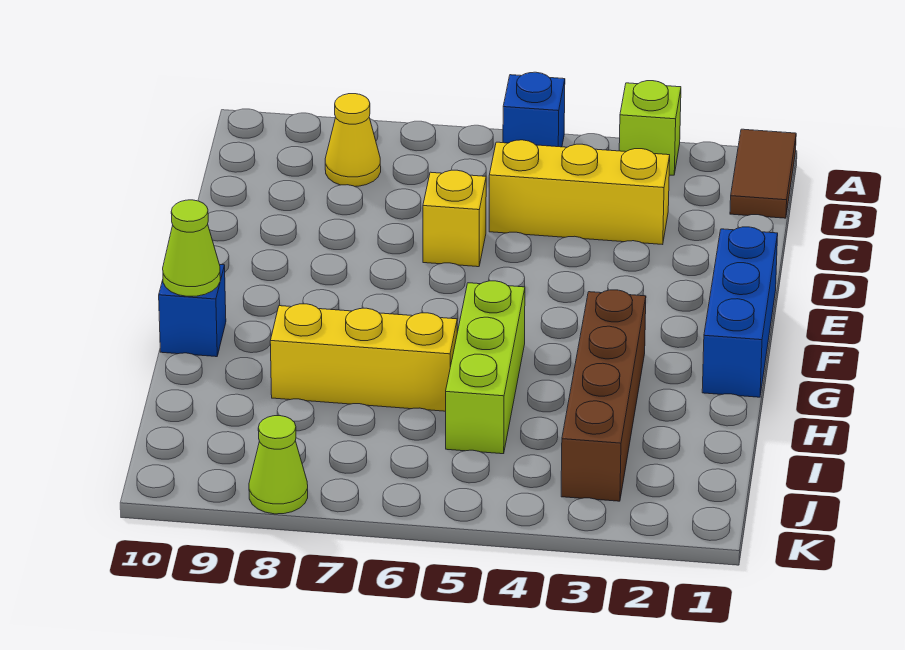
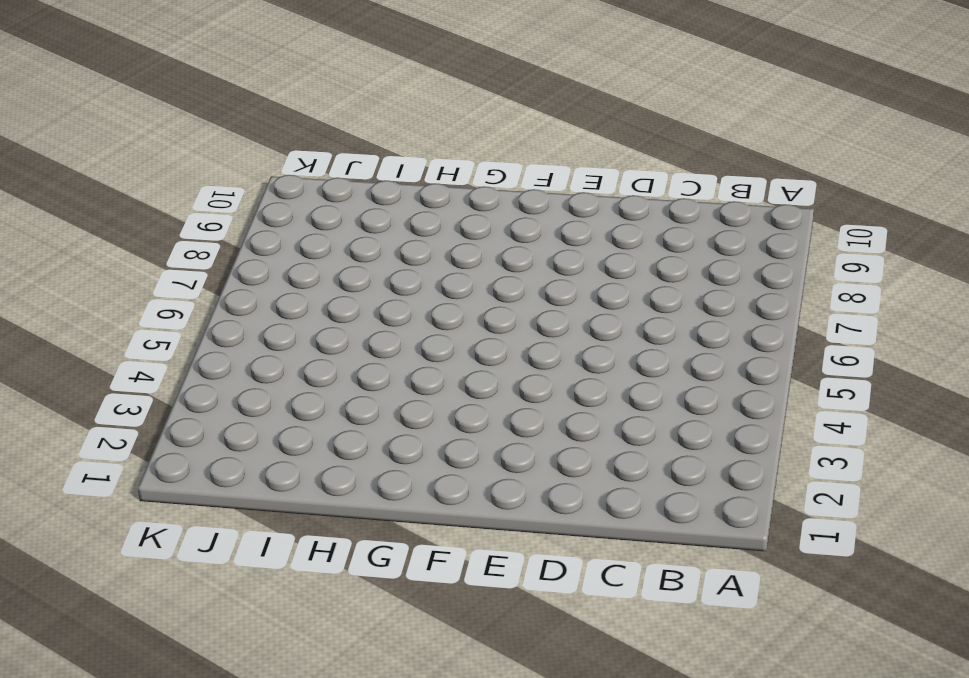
none -> brown tile A1:B1 level 1
none -> lime brick A3 level 1
none -> blue brick A5 level 1

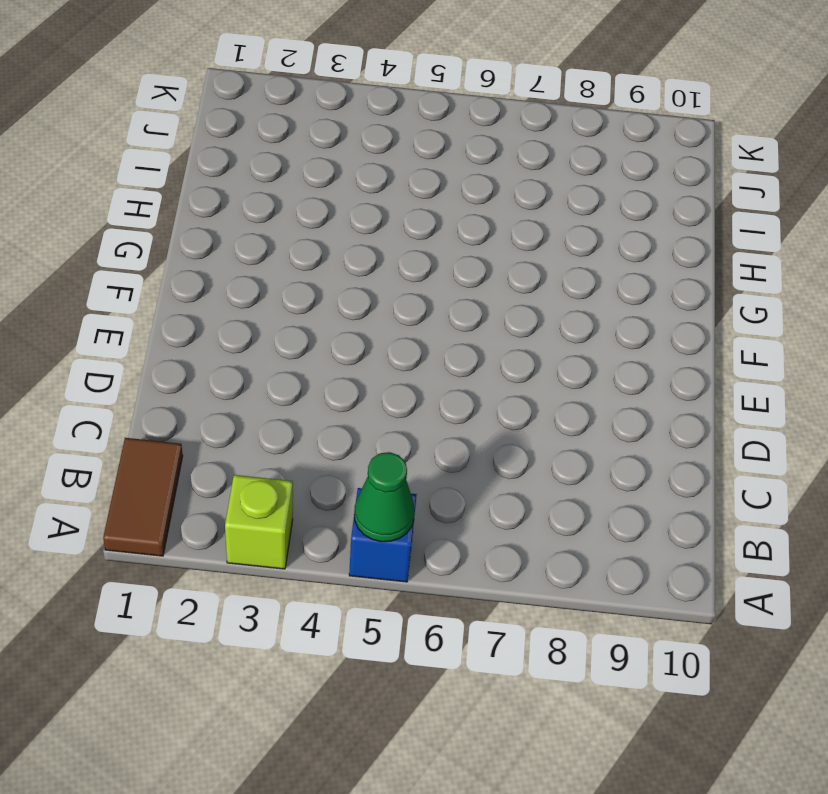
green cone A5 level 2 -> none
none -> yellow cone B8 level 1
none -> yellow brick C3:C5 level 1
none -> yellow brick D6 level 1

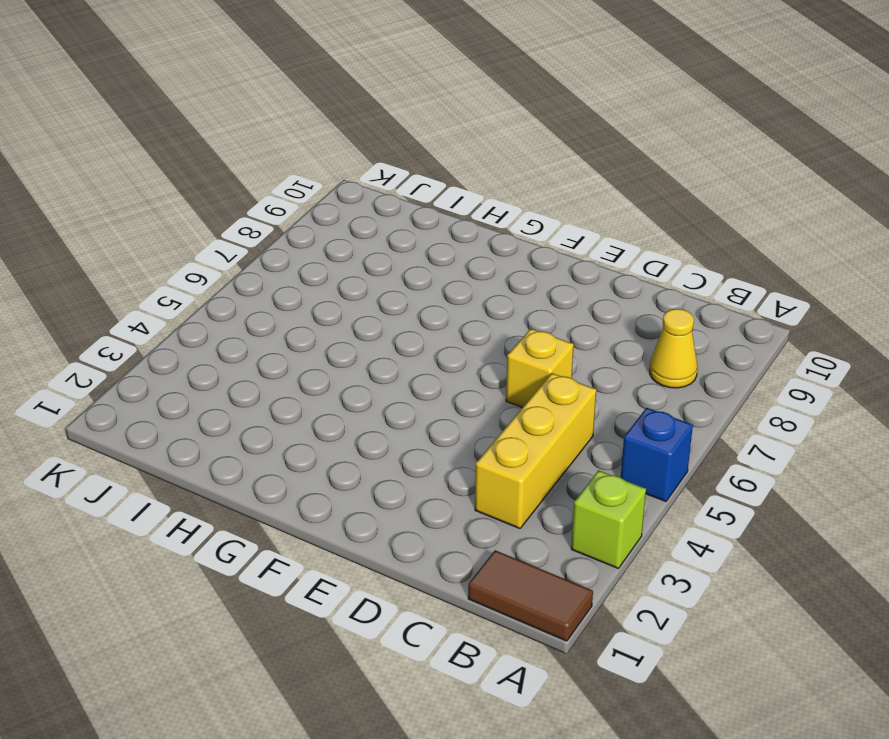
none -> blue brick E1:G1 level 1
none -> brown brick G3:J3 level 1
none -> lime brick G5:I5 level 1

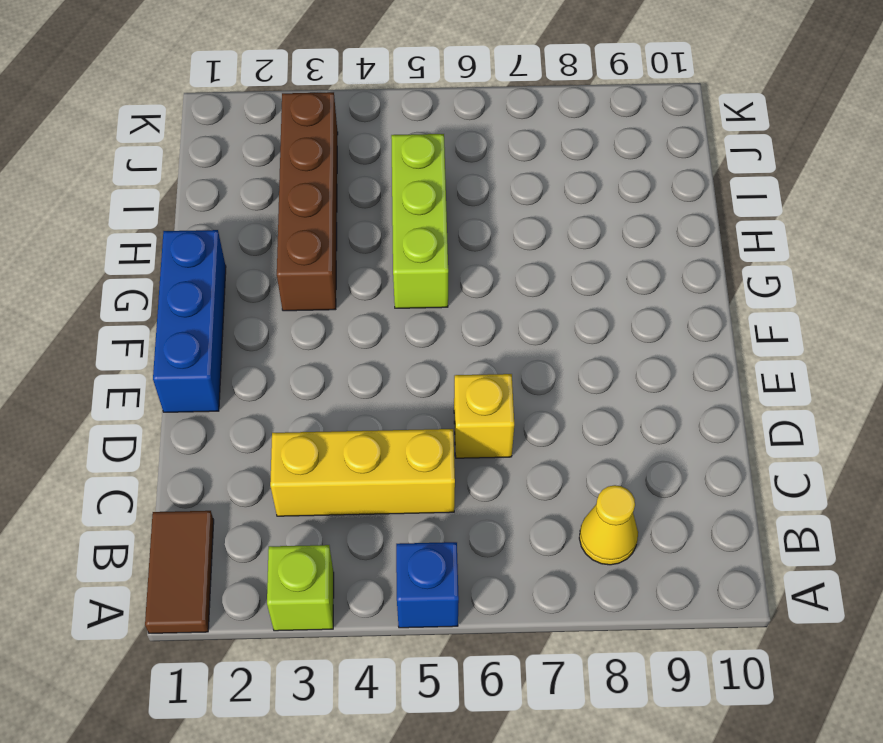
none -> blue brick G10 level 1
none -> yellow brick H6:H8 level 1
none -> lime cone K8 level 1

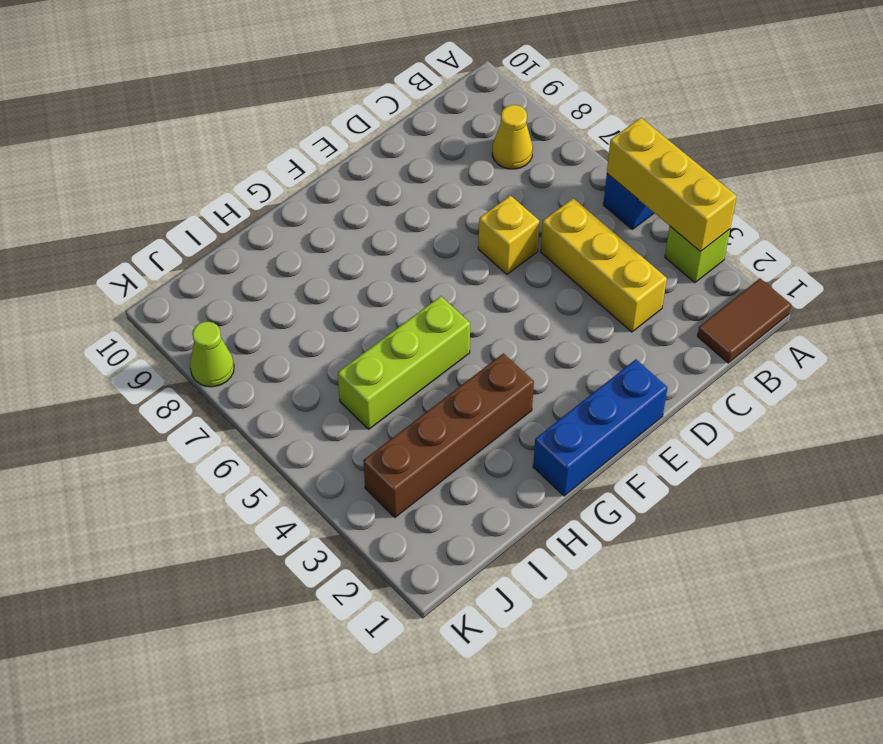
yellow brick A3:A5 level 2 -> yellow brick H6:H8 level 1
none -> blue brick G10 level 1
none -> lime cone G10 level 2

